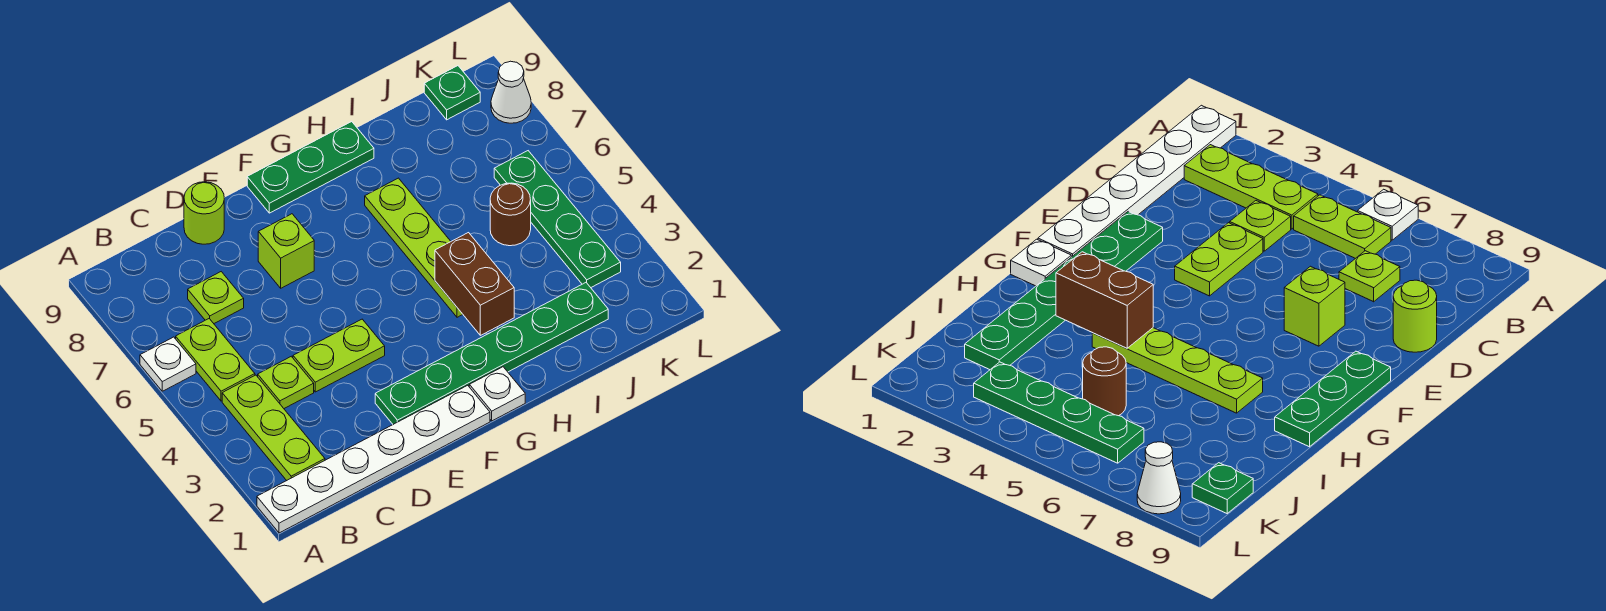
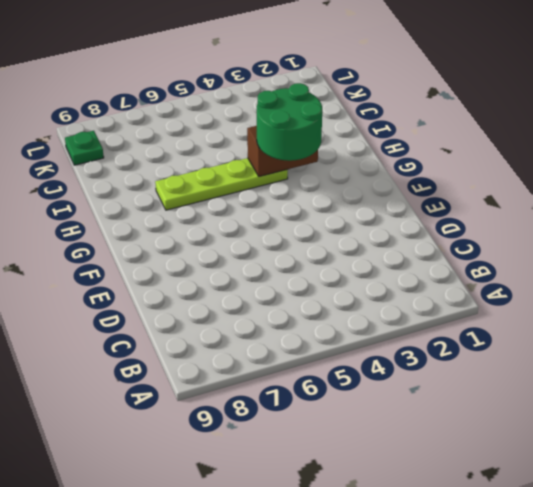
green round brick G3:H4 level 3 -> none
none -> white plate A1:F1 level 1
none -> white plate A6 level 1
none -> lime plate B2:B4 level 1

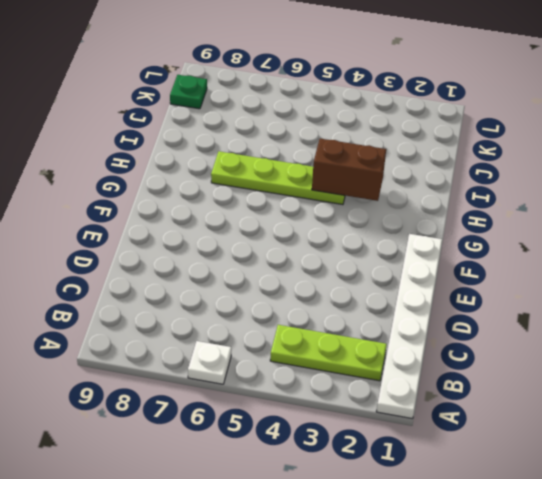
none -> lime plate B5:B6 level 1
none -> lime plate C4 level 1
none -> lime plate C7 level 1

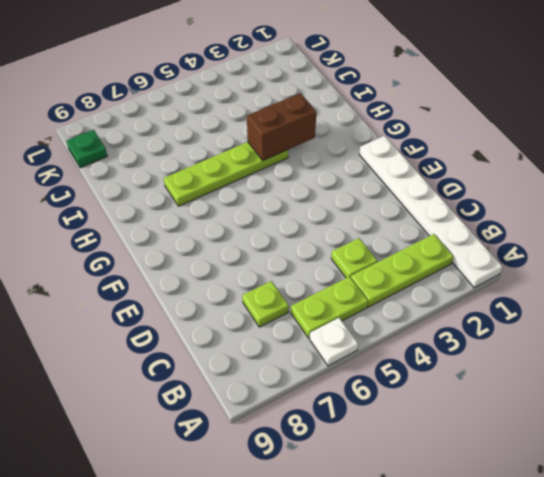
none -> lime plate D4:E4 level 1
none -> lime round brick D9 level 1
none -> green plate E2:J2 level 1

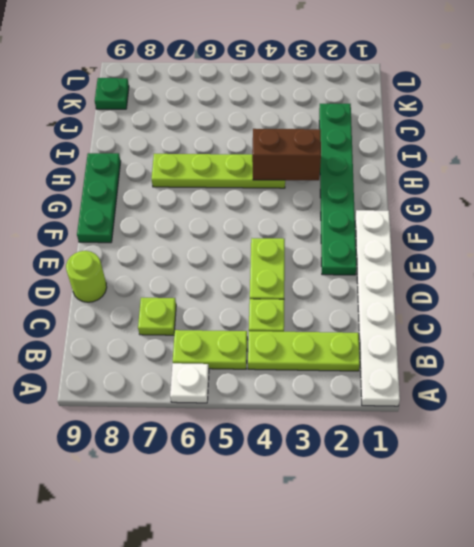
none -> lime brick E7 level 1
none -> white plate G1 level 1
none -> brown round brick J5 level 1

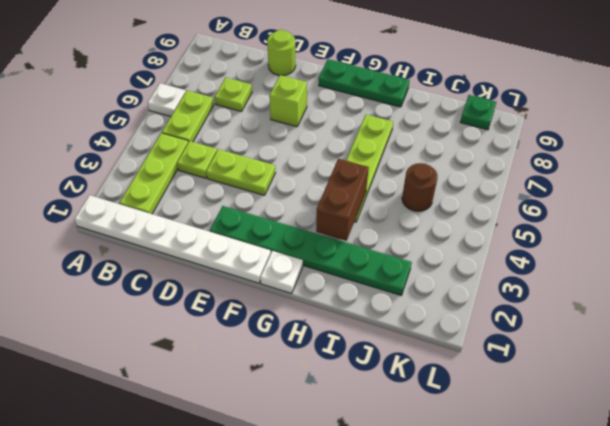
none -> green plate K3:K6 level 1
none -> white cone L8 level 1

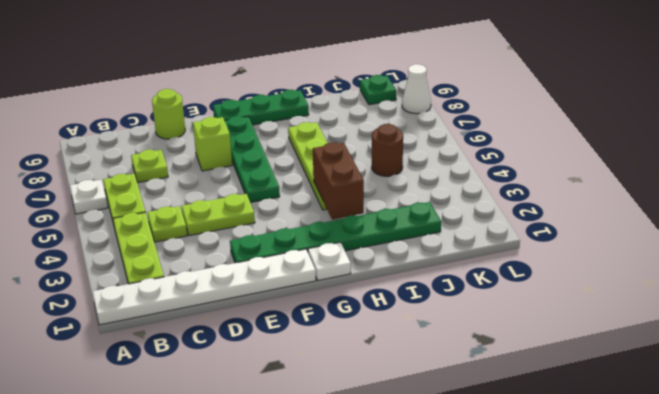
green plate F5:F8 level 1 -> green plate K3:K6 level 1

